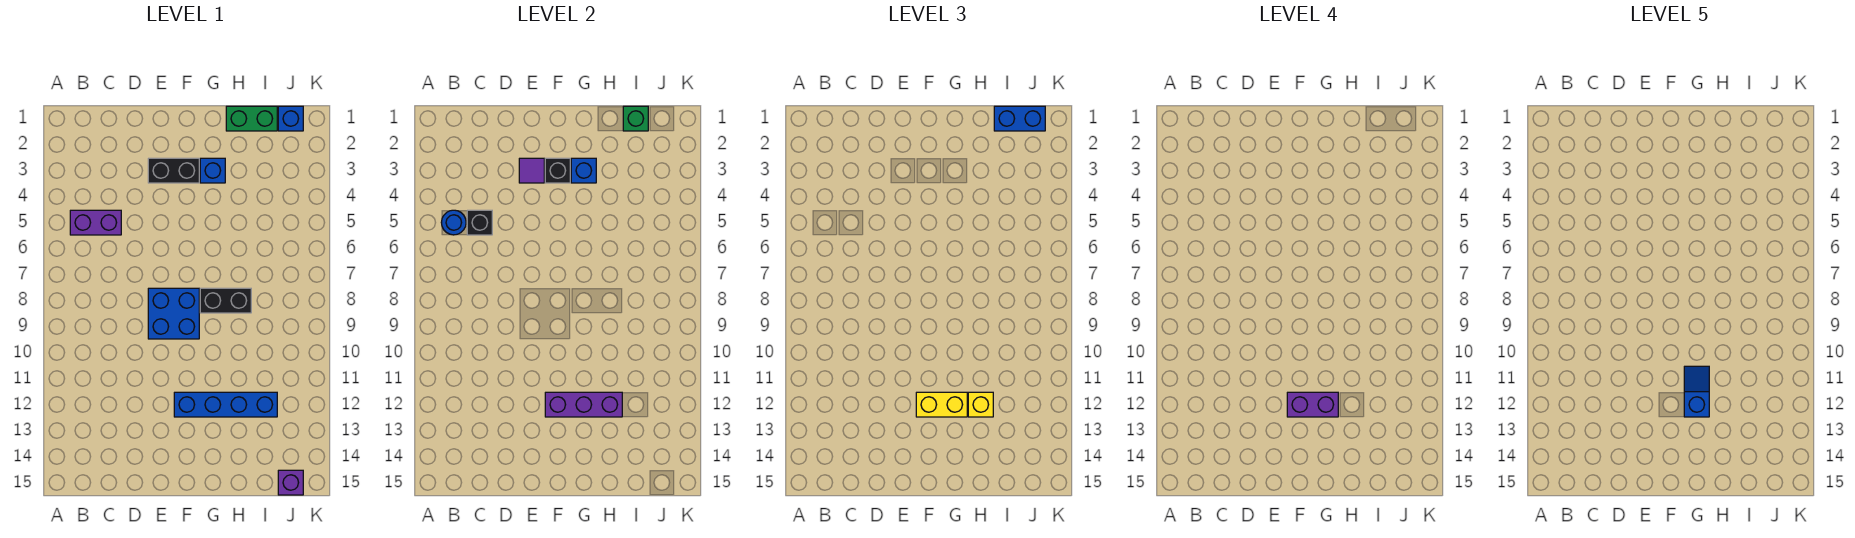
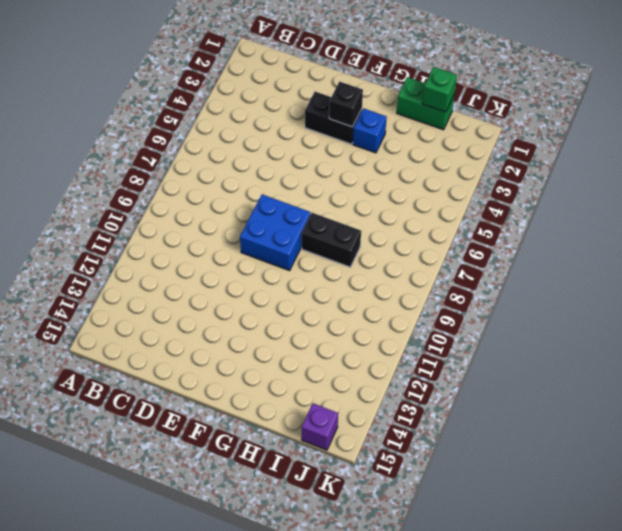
none -> purple brick B5:C5 level 1
none -> blue brick F12:I12 level 1
none -> blue brick J1 level 1

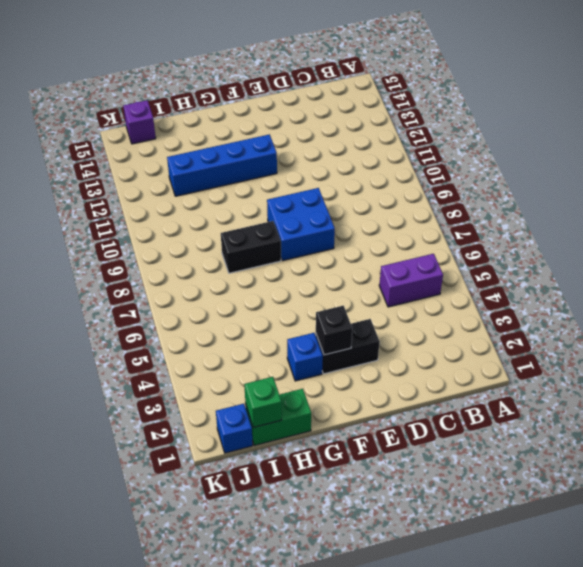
none -> blue round brick B5 level 2
none -> black brick C5 level 2
none -> purple tile E3 level 2

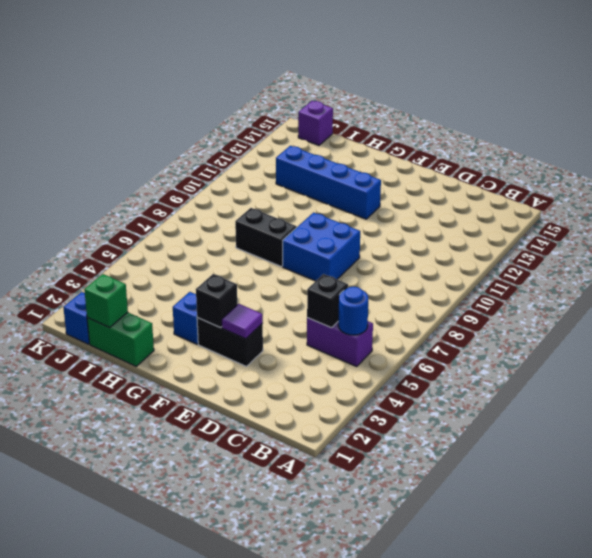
none -> purple brick F12:H12 level 2
none -> blue brick G3 level 2
none -> yellow brick F12:G12 level 3

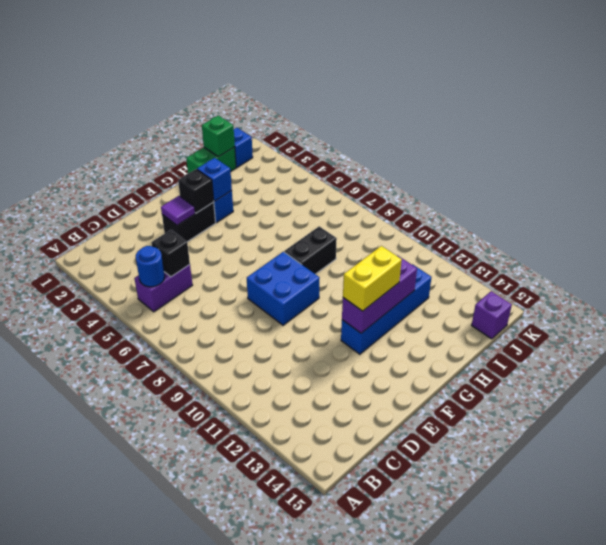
none -> yellow brick H12 level 3
none -> blue brick I1:J1 level 3
none -> purple brick F12:G12 level 4

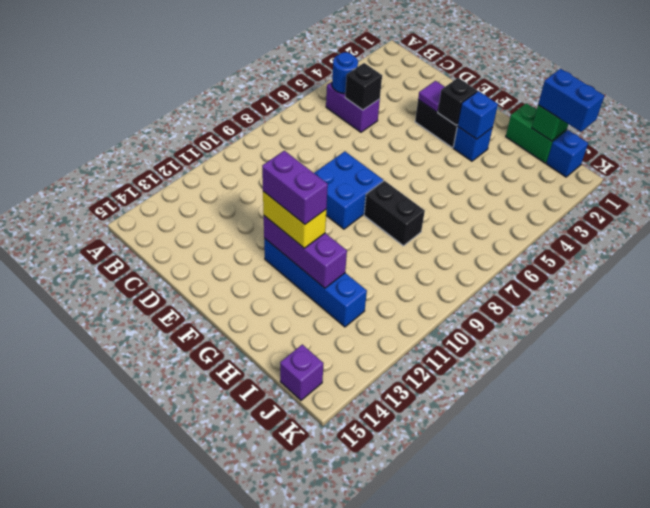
none -> yellow brick H12 level 3
none -> blue slope G11:G12 level 5 top 12

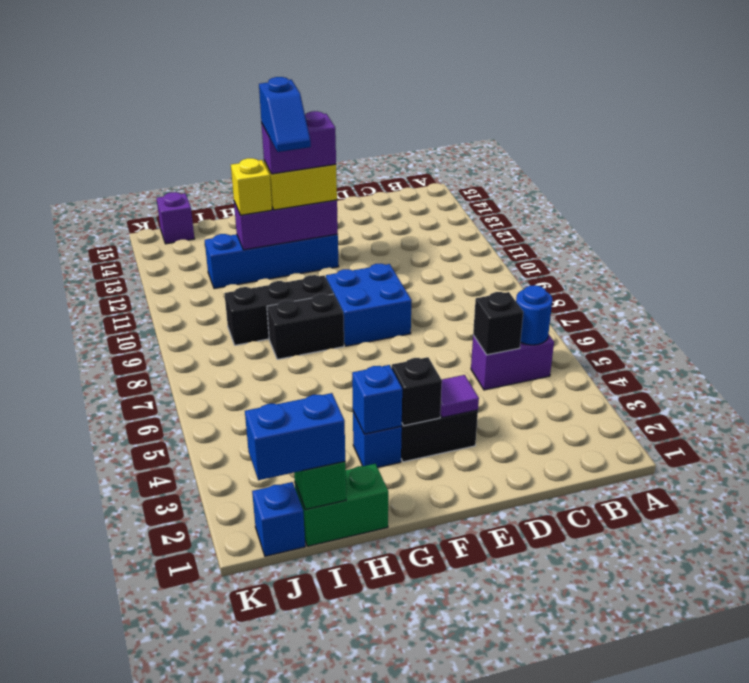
black brick G9:I9 level 1 -> none

